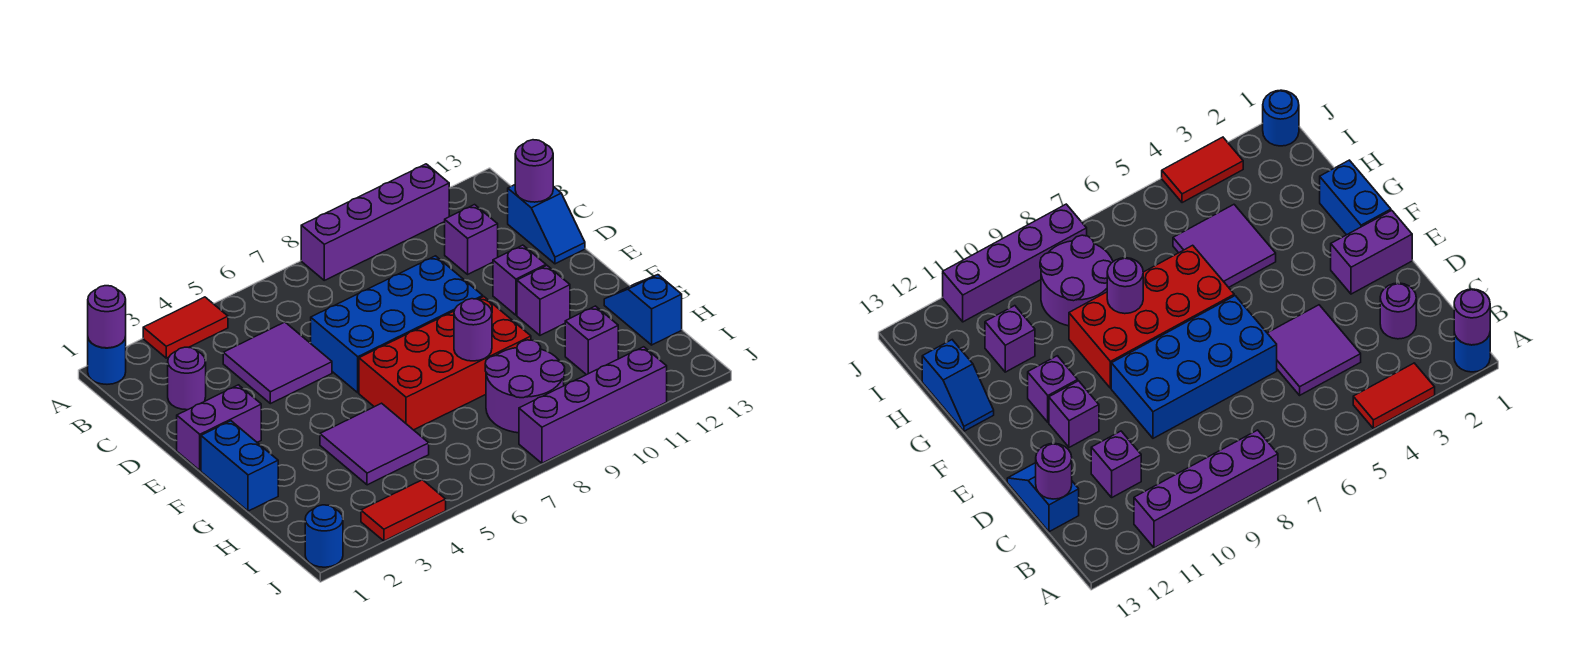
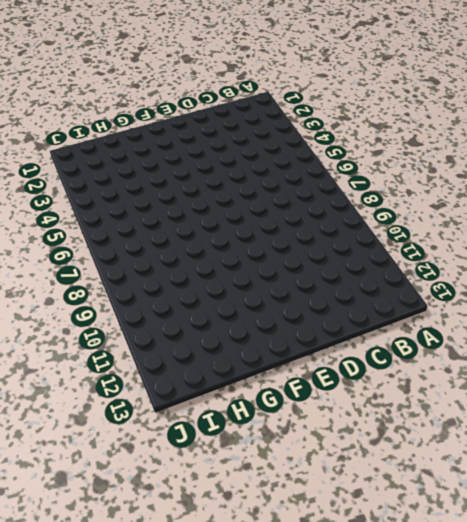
none -> blue round brick A1 level 1
none -> red tile A3:A4 level 1
none -> purple brick A8:A11 level 1

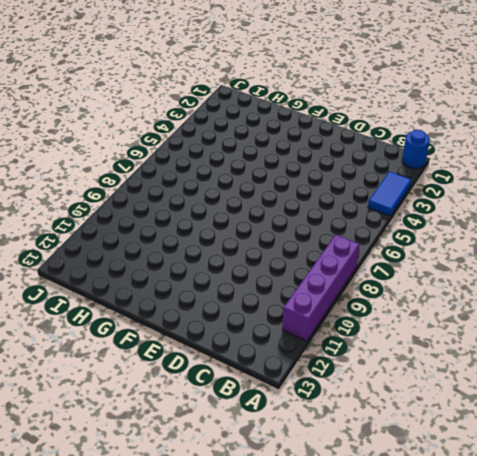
blue tile A3:A4 level 1 -> red tile A3:A4 level 1
none -> purple round brick C2 level 1
none -> purple tile C4:D5 level 1
none -> purple brick C11 level 1

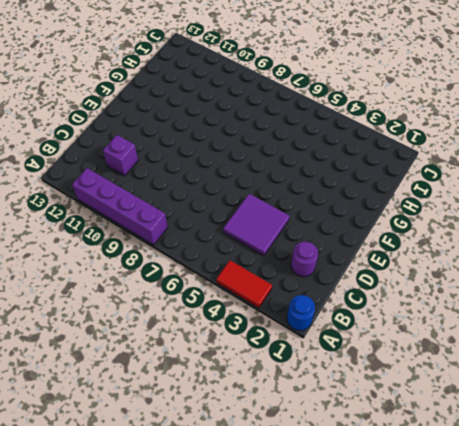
none -> blue slope C13:D13 level 1 top C
none -> blue brick D6:E9 level 1
none -> purple brick E1:E2 level 1

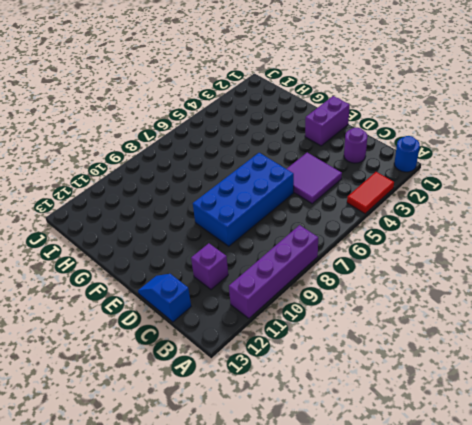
none -> purple brick E11 level 1
none -> blue brick F1:G1 level 1
none -> red brick F6:G9 level 1

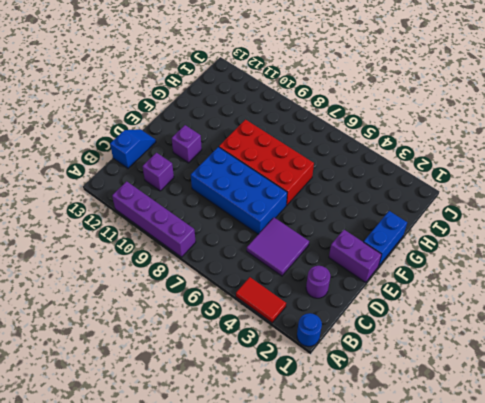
none -> purple brick F11 level 1
none -> purple tile G4:H5 level 1
none -> blue slope G13:H13 level 1 top H

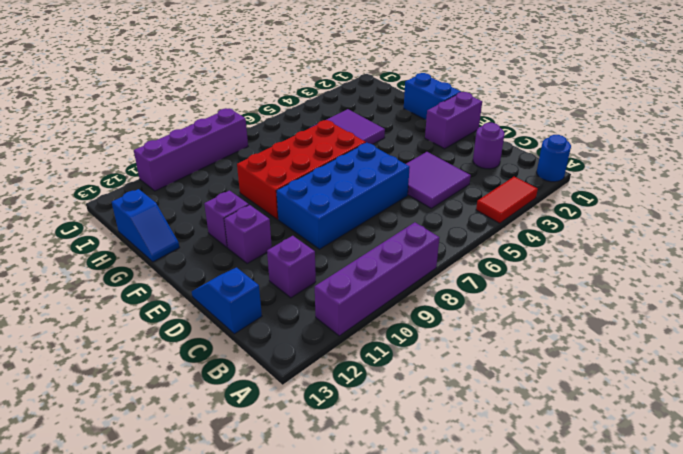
none -> purple round brick H8:I9 level 1
none -> purple brick H11 level 1
none -> blue round brick J1 level 1

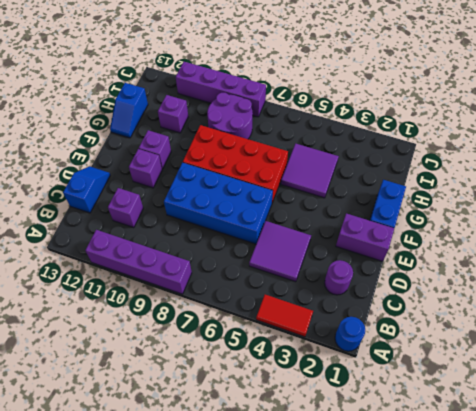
none -> blue round brick J1 level 1
none -> red tile J3:J4 level 1
none -> purple round brick A1 level 2

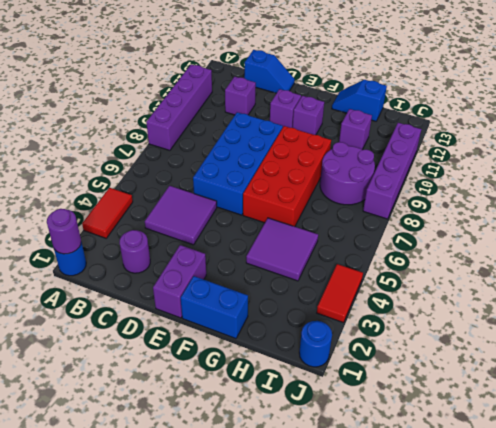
none -> purple round brick C13 level 2
none -> purple round brick G8 level 2

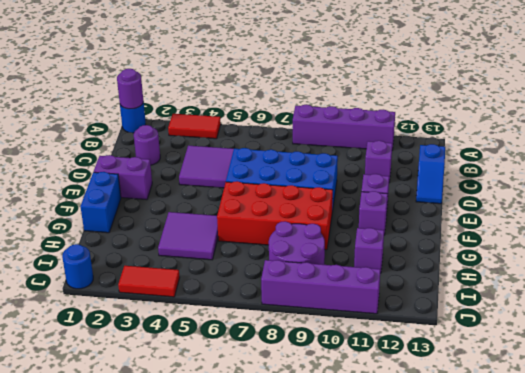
none -> blue slope G13:H13 level 1 top H
none -> purple round brick C13 level 2
none -> purple round brick G8 level 2

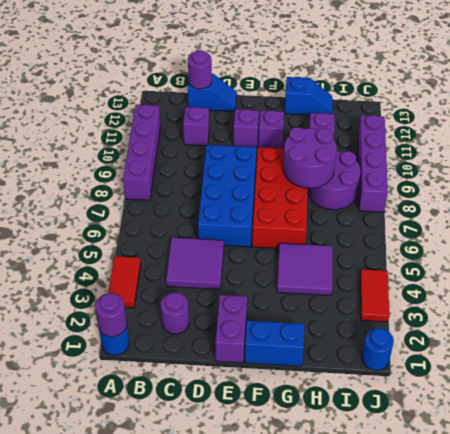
purple round brick G8:H9 level 2 -> purple round brick G8 level 2
blue slope G13:H13 level 1 top G -> blue slope G13:H13 level 1 top H

